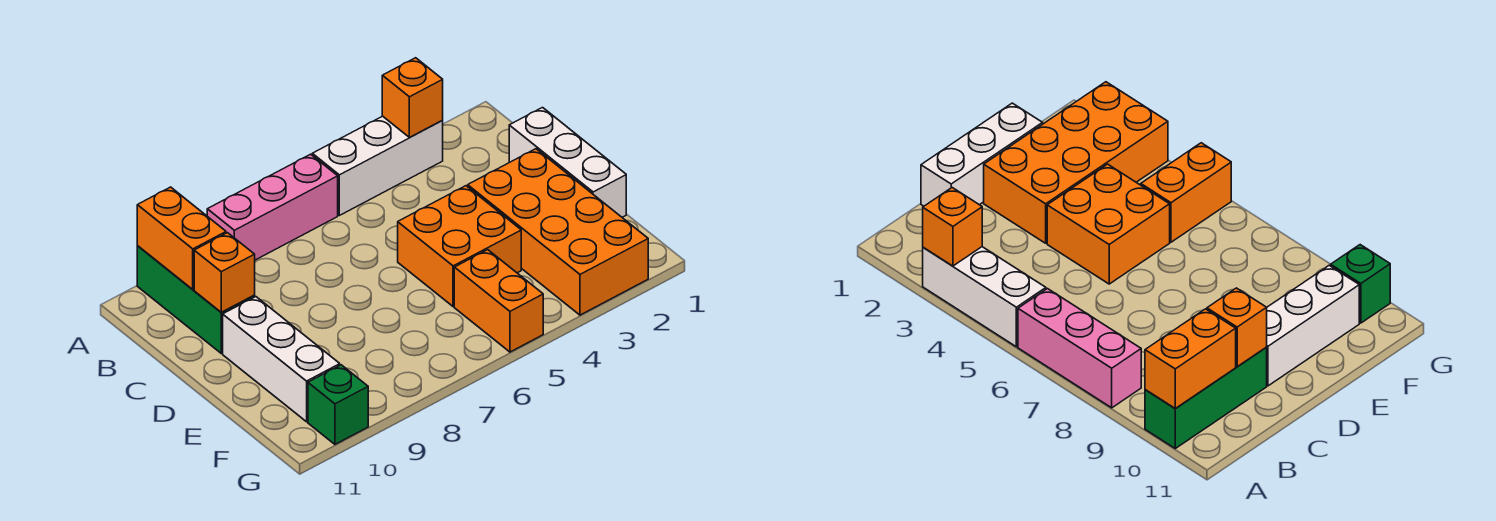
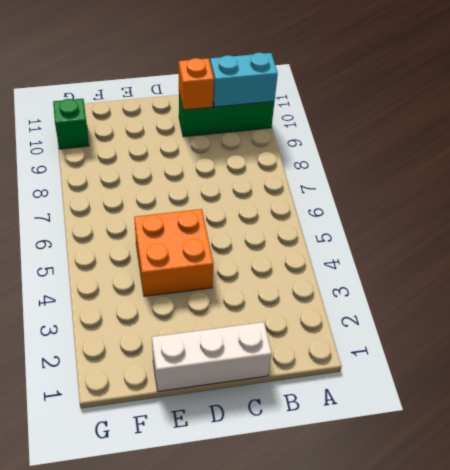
cyan brick A10:B10 level 2 -> orange brick A10:B10 level 2
none -> white brick A3:A5 level 1
none -> pink brick A6:A8 level 1
none -> orange brick D2:G3 level 1

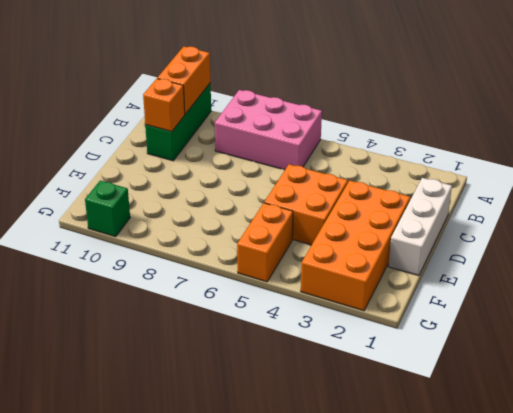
pink brick A6:B8 level 1 -> pink brick A6:A8 level 1
none -> white brick A3:A5 level 1
none -> white brick D10:F10 level 1
none -> orange brick A3 level 2

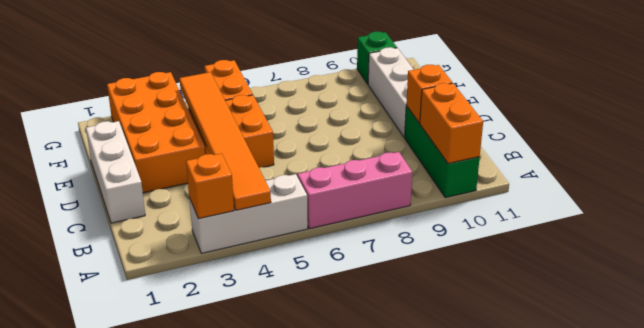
orange tile A4:F4 level 2 -> none

